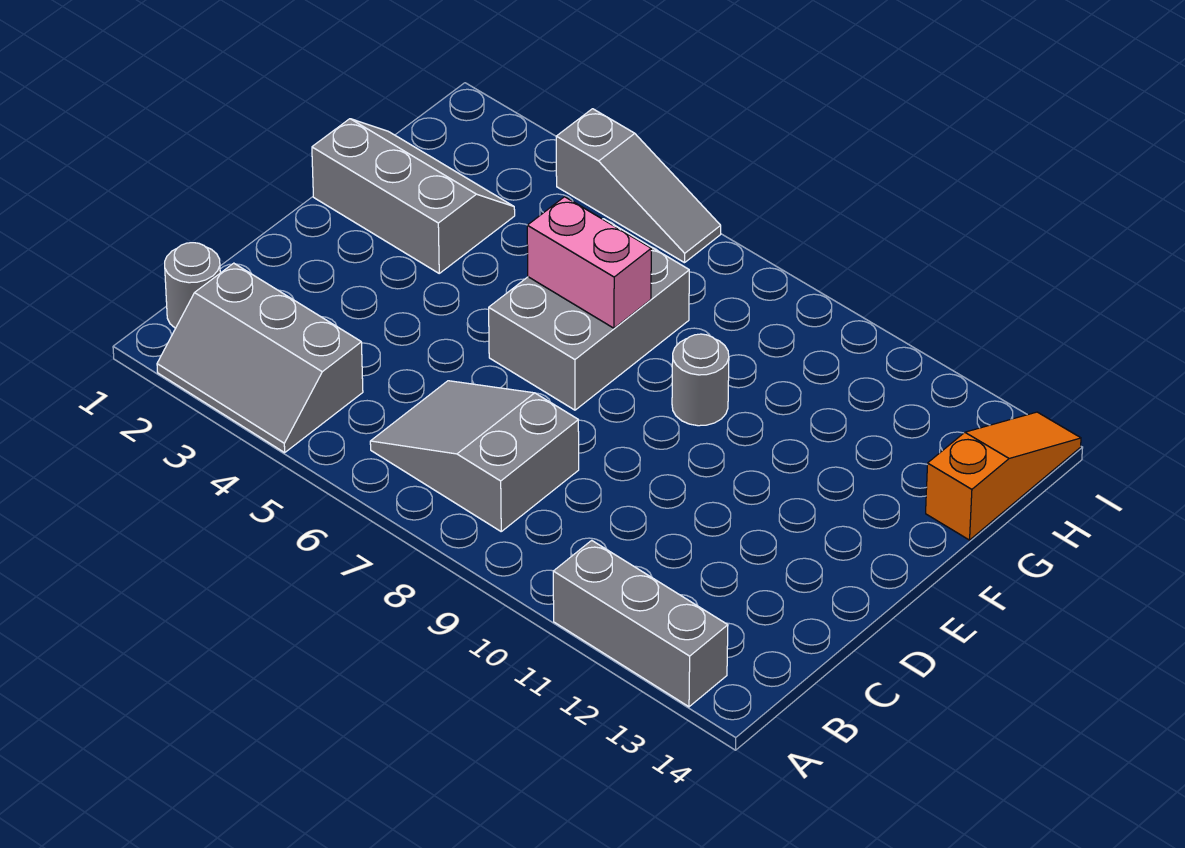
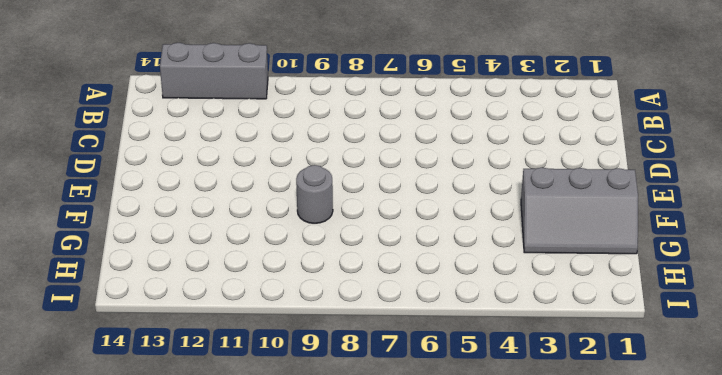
none -> grey slope A2:B4 level 1 top B
none -> grey round brick B1 level 1

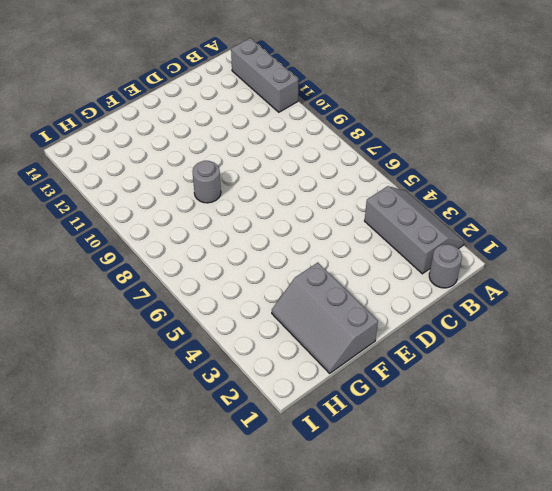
none -> grey slope B6:C8 level 1 top 8
none -> grey brick E6:G7 level 1

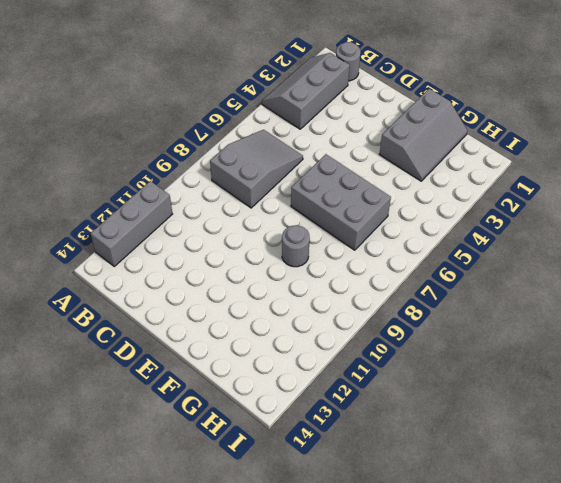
none -> orange slope G14:I14 level 1 top G
none -> grey slope I4:I6 level 1 top 4

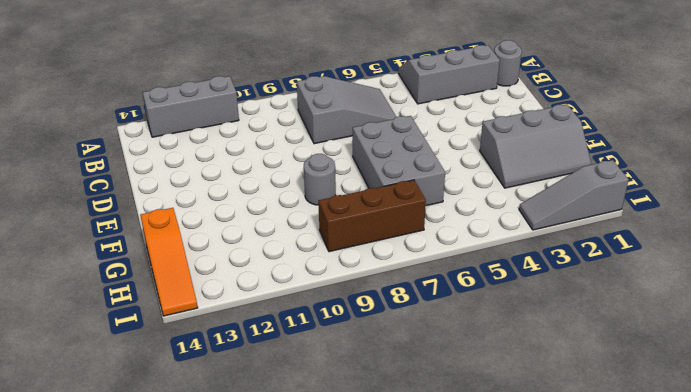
brown brick H7:H9 level 1 -> none
grey slope I1:I3 level 1 top 1 -> grey slope I4:I6 level 1 top 4
none -> pink brick F6:F7 level 2

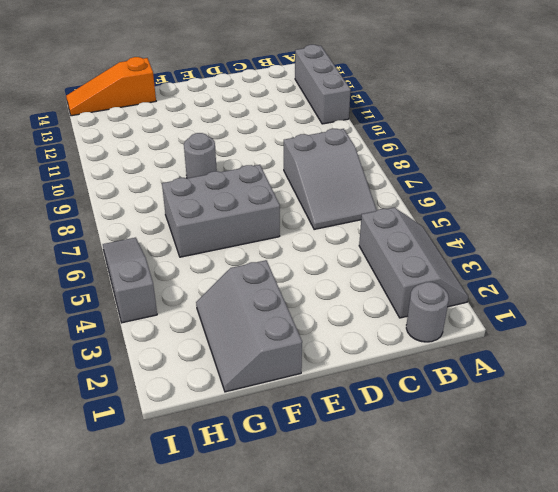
none -> pink brick F6:F7 level 2

